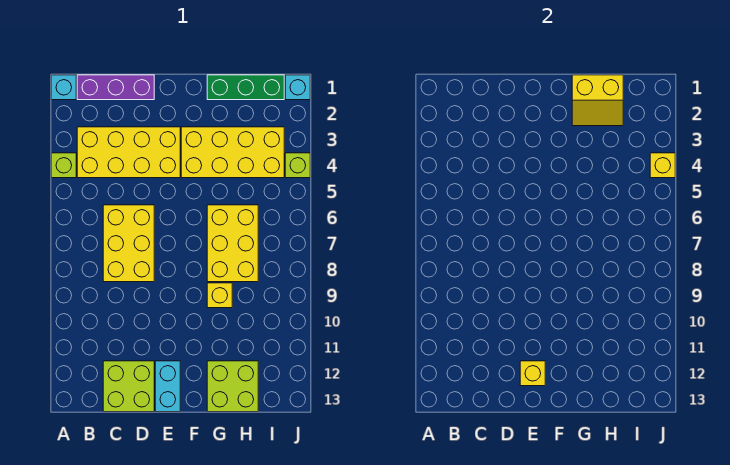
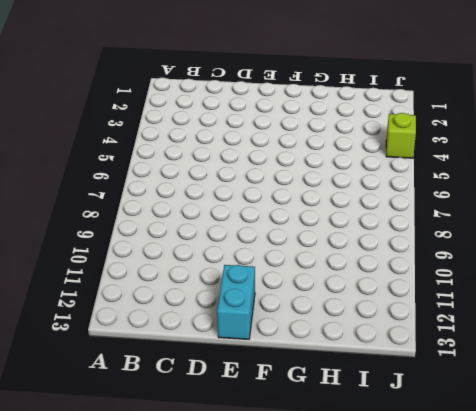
none -> cyan brick A1 level 1
none -> lime brick A4 level 1
none -> purple brick B1:D1 level 1

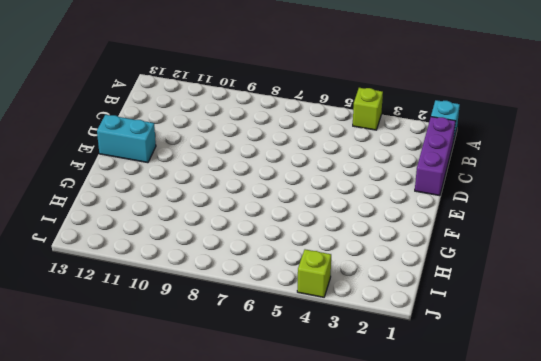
none -> yellow brick B3:E4 level 1
none -> yellow brick C6:D8 level 1
none -> lime brick C12:D13 level 1

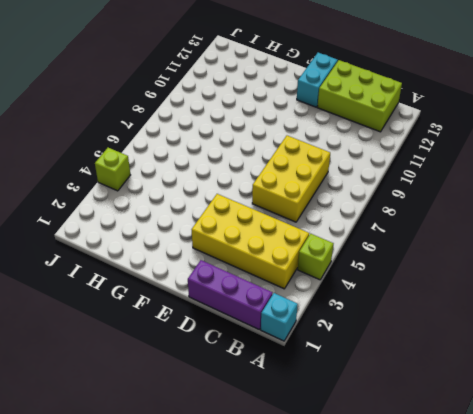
lime brick B12:D13 level 1 -> lime brick C12:D13 level 1
none -> yellow brick F3:I4 level 1
none -> green brick G1:I1 level 1
none -> yellow brick G6:H8 level 1

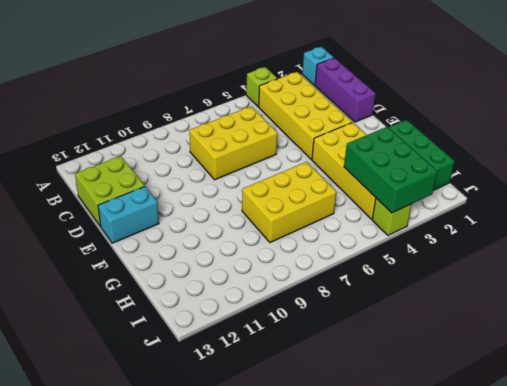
green brick H3:J4 level 2 -> yellow brick J4 level 2
none -> yellow brick G9 level 1
none -> lime brick G12:H13 level 1
none -> cyan brick J1 level 1

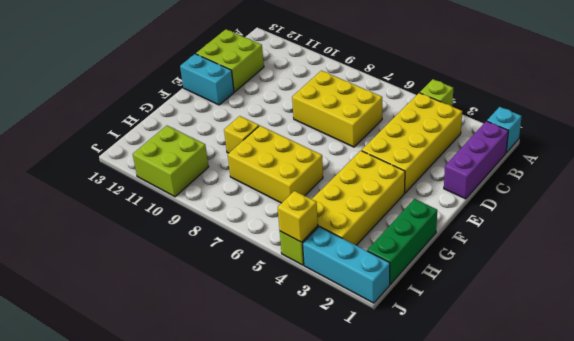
lime brick I10:J11 level 1 -> lime brick G12:H13 level 1
cyan brick J1:J3 level 1 -> cyan brick J1 level 1
none -> yellow brick E12 level 2
none -> yellow slope G1:H2 level 2 top 1

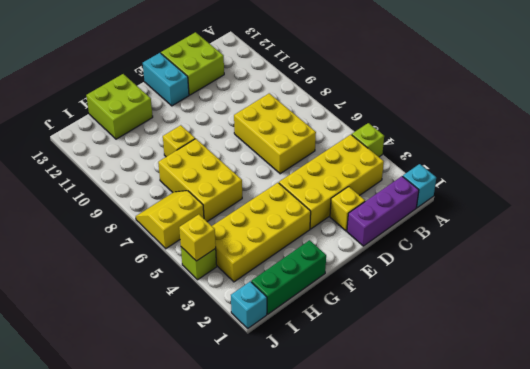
yellow brick D2 level 1 -> yellow brick E12 level 2
yellow slope I6:J7 level 1 top 6 -> yellow slope G1:H2 level 2 top 1

